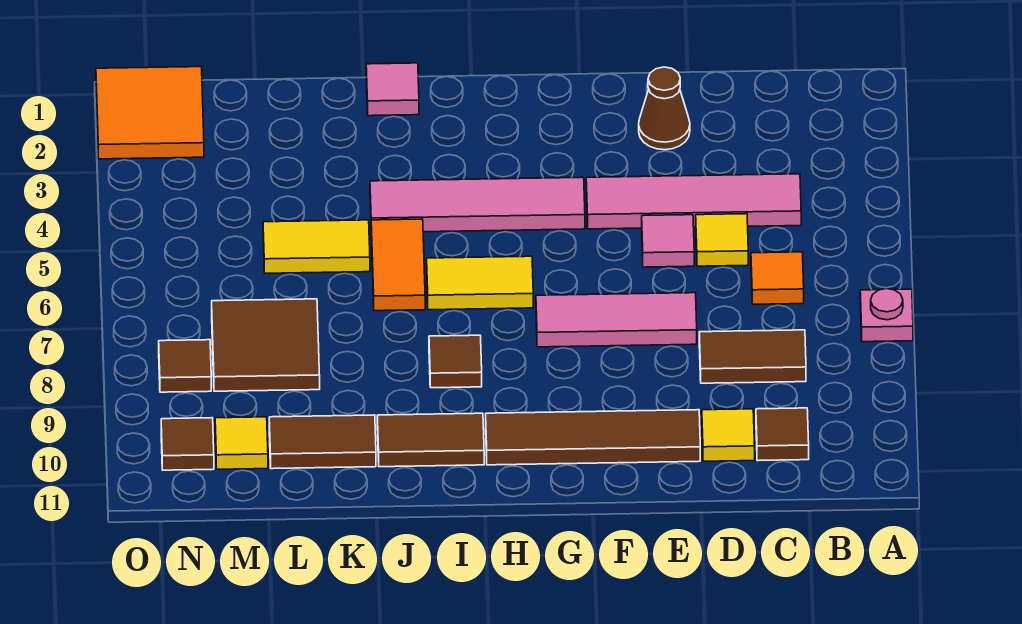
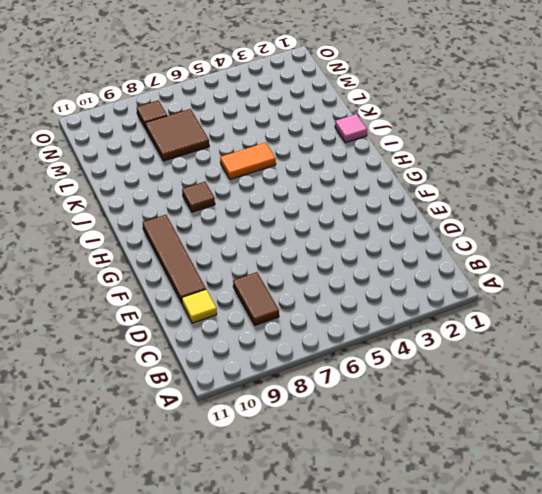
none -> pink plate A7 level 1
none -> pink tile C4:F4 level 1
none -> orange tile C6 level 1

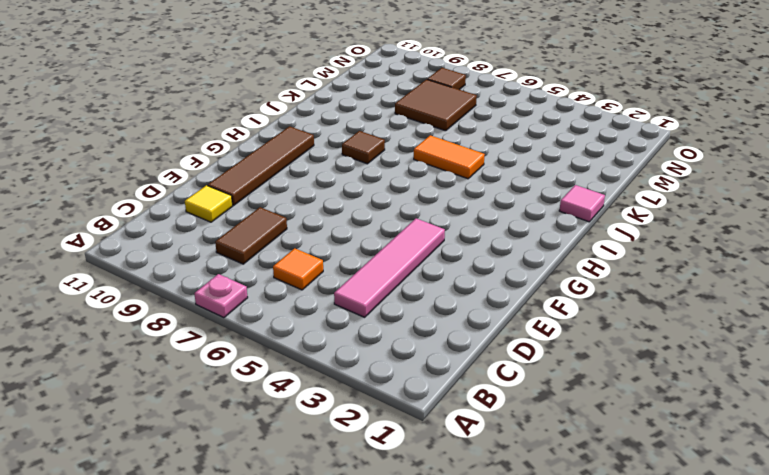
none -> brown tile C10 level 1
none -> yellow tile D5 level 1
none -> brown cone E2 level 1

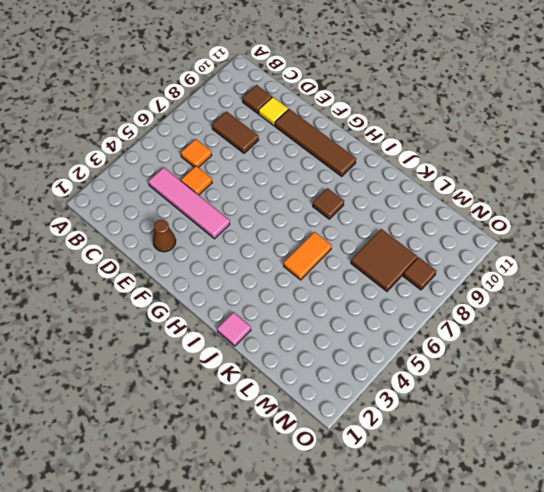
orange tile D5 level 1 -> yellow tile D5 level 1
none -> pink plate A7 level 1
none -> pink tile E5 level 1
none -> pink tile E7:G7 level 1

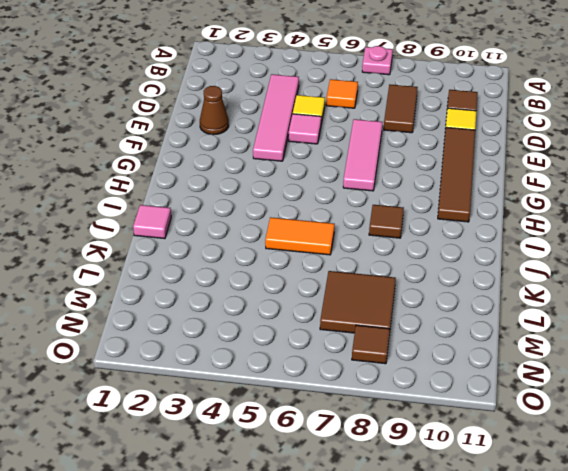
none -> pink tile G4:J4 level 1
none -> yellow tile H6:I6 level 1
none -> brown tile I10:J10 level 1

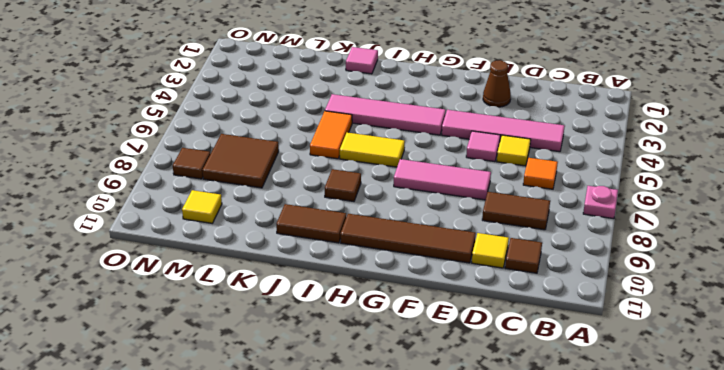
none -> yellow tile K5:L5 level 1
none -> brown tile K10:L10 level 1
none -> orange tile N1:O2 level 1

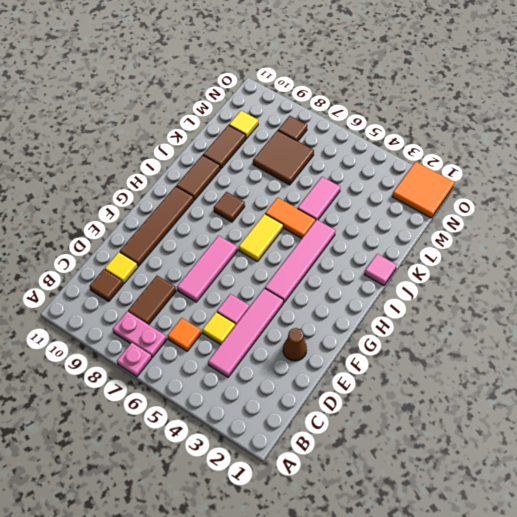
pink plate B7:B8 level 1 -> none
pink tile K5:L5 level 1 -> yellow tile K5:L5 level 1
none -> brown tile N10 level 1

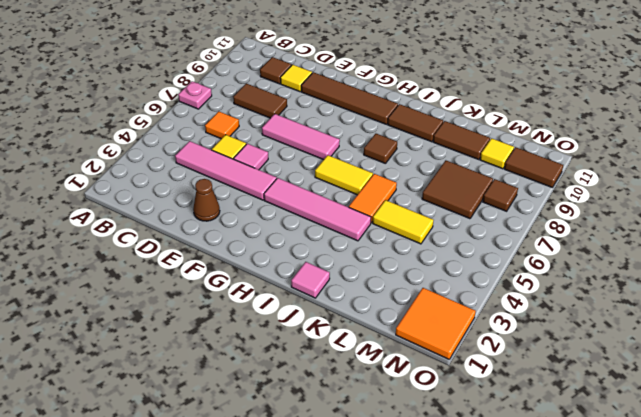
brown tile N10:O10 level 1 -> brown tile N10 level 1

